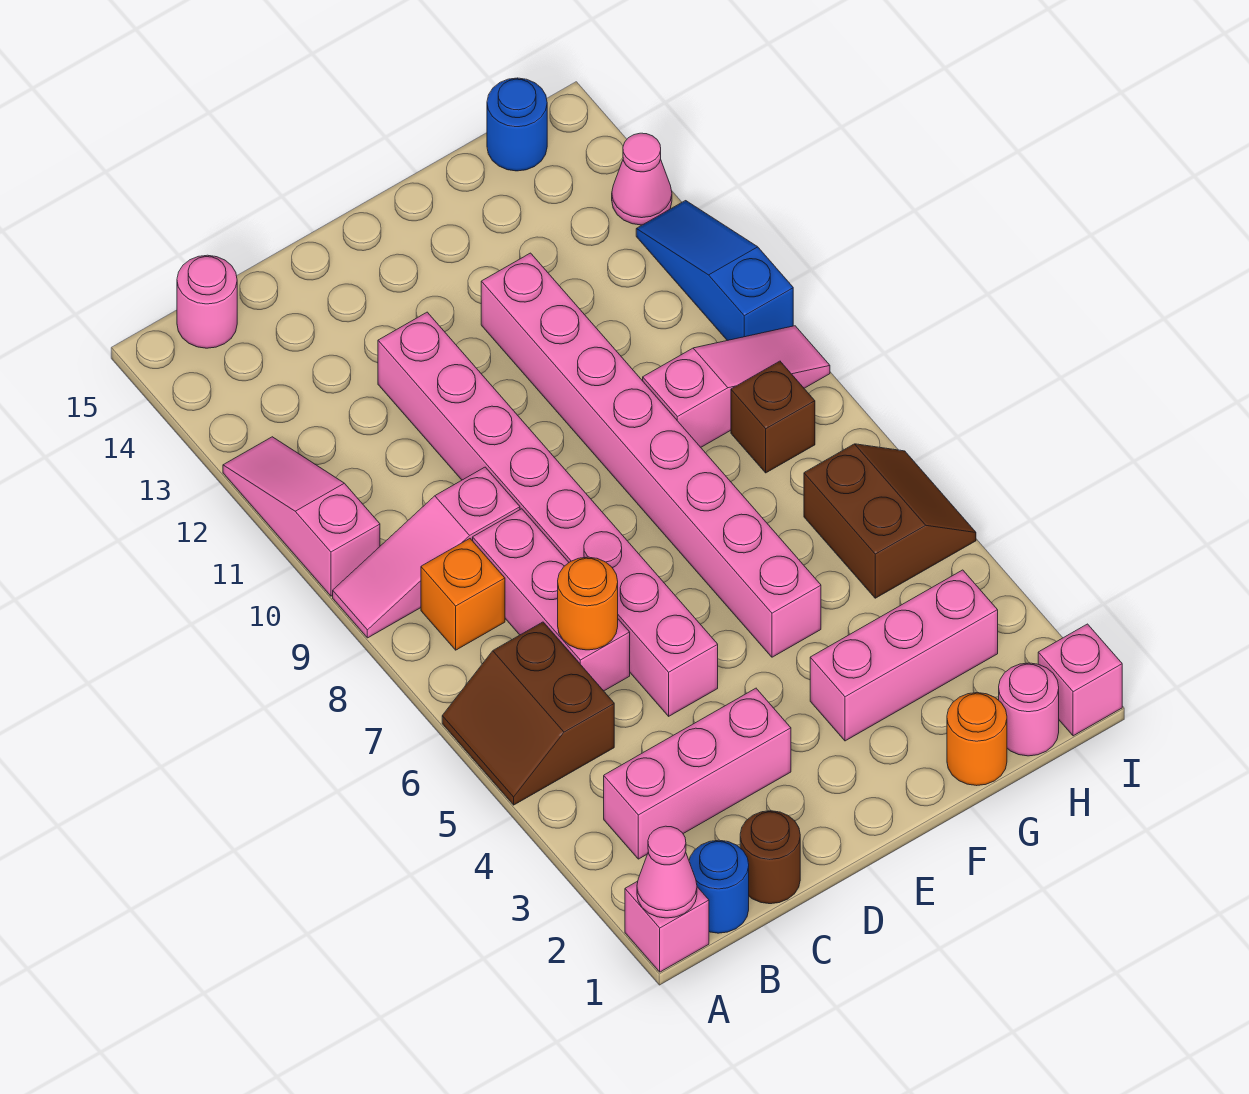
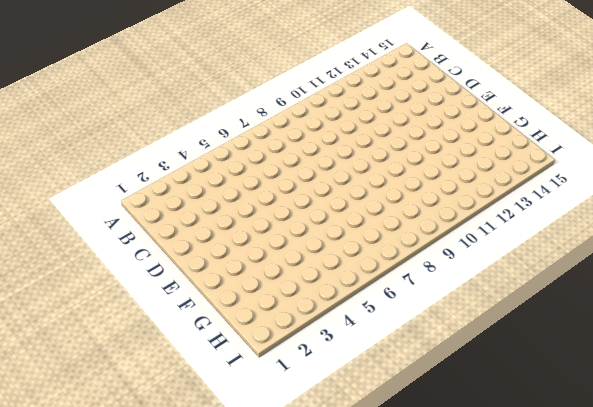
none -> pink brick A1 level 1
none -> brown slope A5:B6 level 1 top B
none -> pink slope A9:C9 level 1 top C

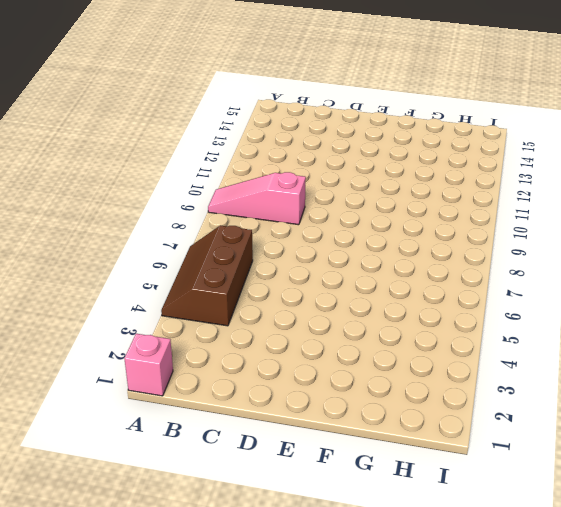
brown slope A4:B6 level 1 top B -> brown slope A5:B6 level 1 top B
none -> pink slope A10:A12 level 1 top 10
none -> blue round brick B1 level 1
none -> pink brick B3:D3 level 1

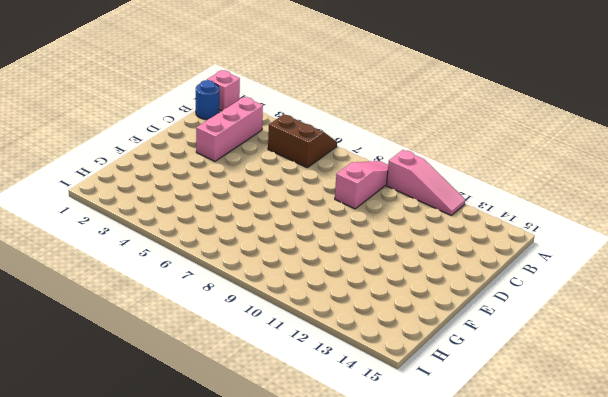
none -> orange brick B8 level 1
none -> pink round brick B15 level 1
none -> brown round brick C1 level 1

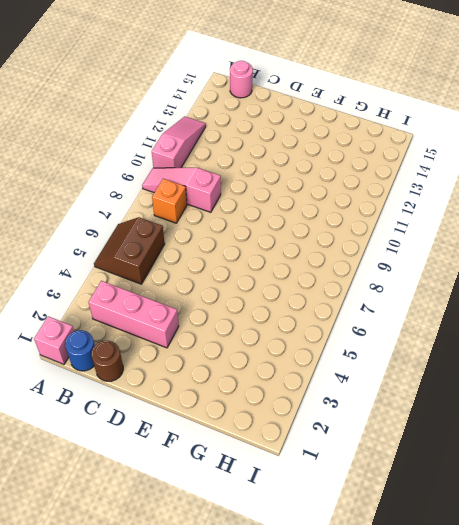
none -> pink brick C6:C8 level 1
none -> pink brick D5:D12 level 1
none -> pink brick F3:H3 level 1

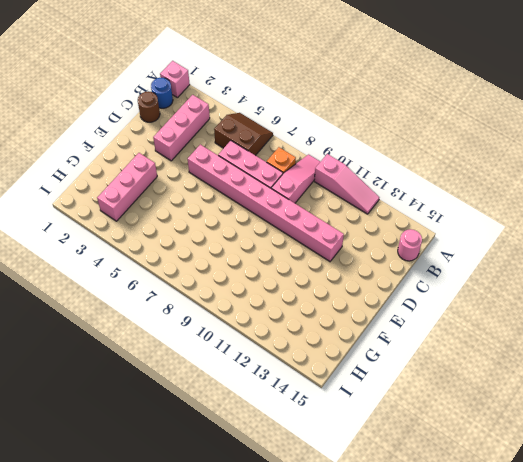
none -> pink brick F5:F12 level 1
none -> orange round brick G1 level 1
none -> pink slope G9:I9 level 1 top G

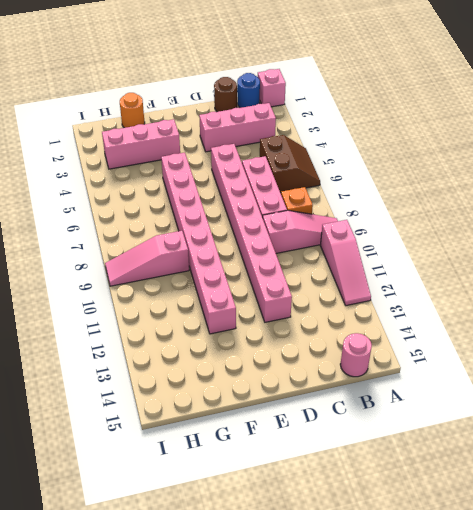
none -> pink round brick H1 level 1
none -> brown slope H5:I6 level 1 top H
none -> brown brick H8 level 1

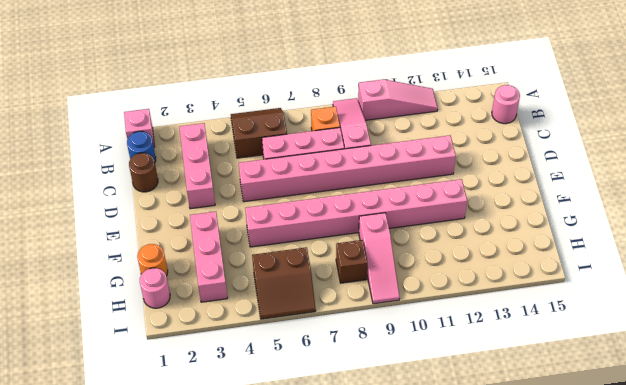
none -> blue round brick H15 level 1
none -> pink brick I1 level 1
none -> blue slope I10:I12 level 1 top 10

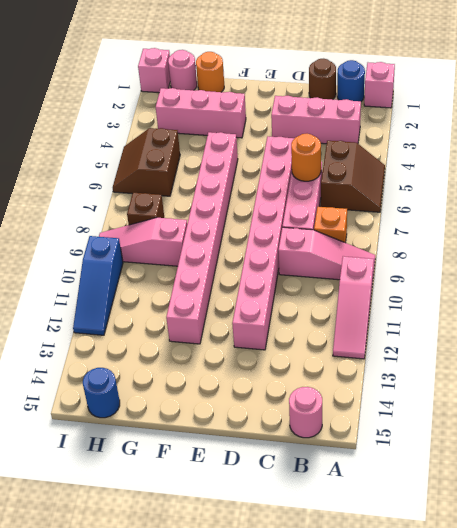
none -> pink cone I13 level 1
none -> pink cone A1 level 2

